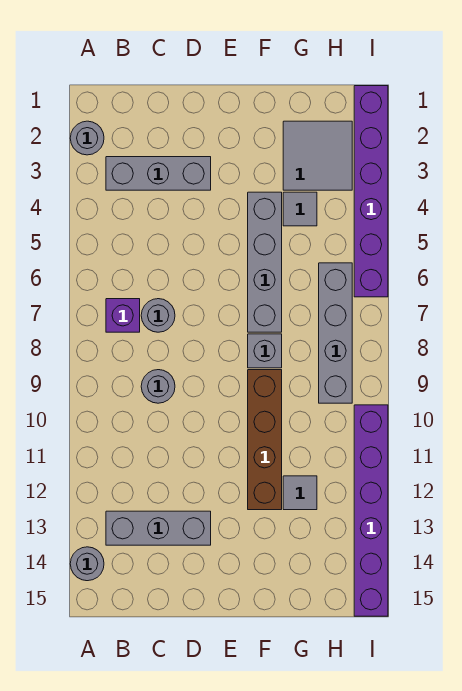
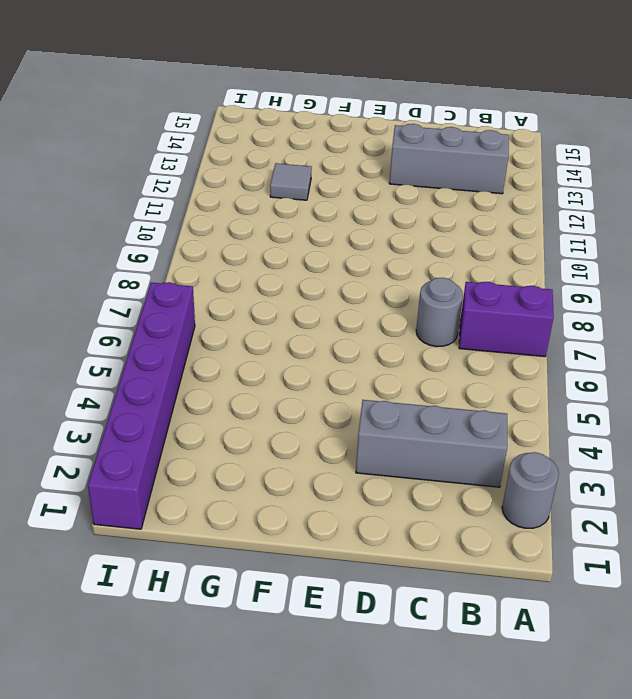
purple brick A7:B7 level 1 -> purple brick B7 level 1
none -> grey round brick A14 level 1
none -> grey round brick C9 level 1
none -> grey brick F4:F7 level 1

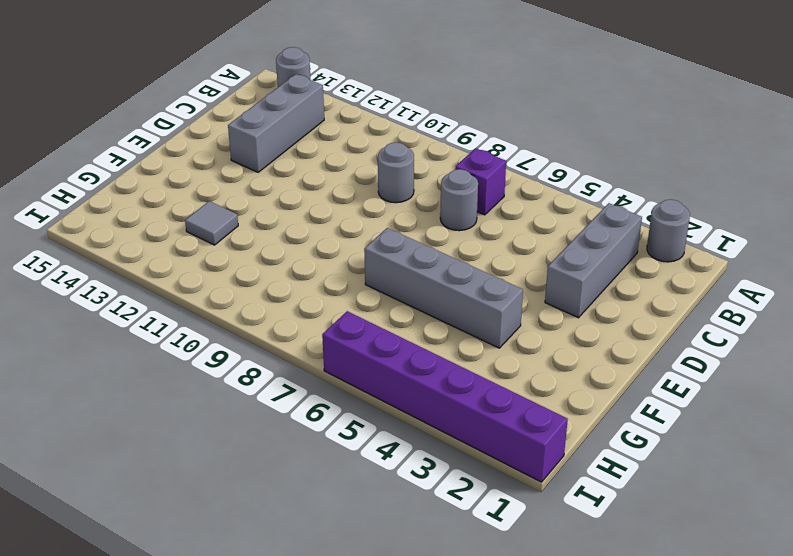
none -> grey brick F8 level 1
none -> brown brick F9:F12 level 1
none -> grey tile G2:H3 level 1

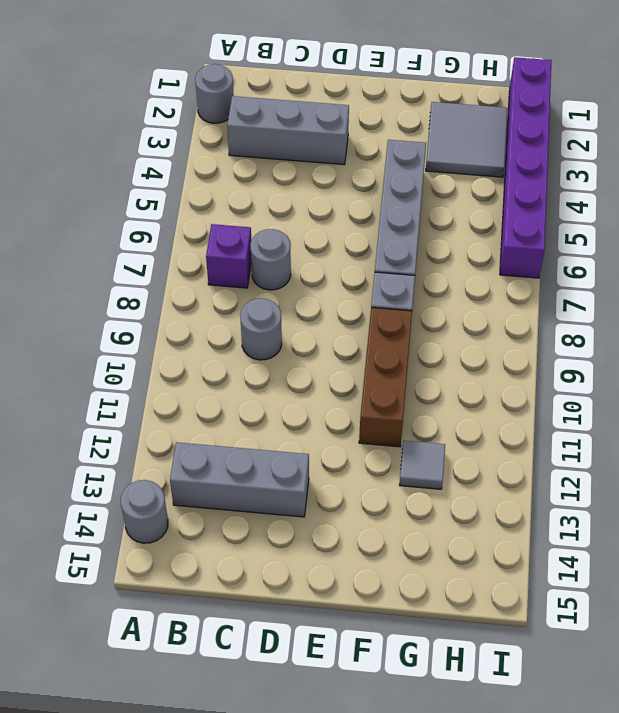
brown brick F9:F11 level 1 -> brown brick F9:F12 level 1
none -> grey tile G4 level 1
none -> grey brick H6:H9 level 1
none -> purple brick I10:I15 level 1

